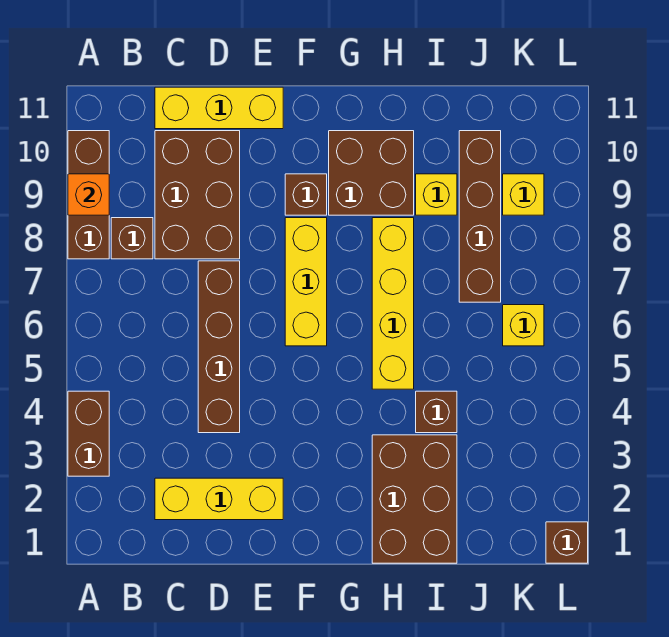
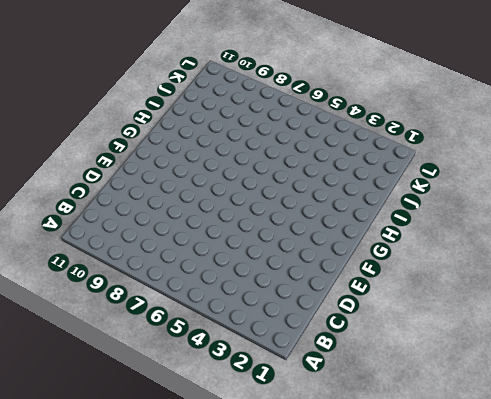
none -> brown brick A3:A4 level 1
none -> brown brick A8:A10 level 1
none -> brown brick B8 level 1

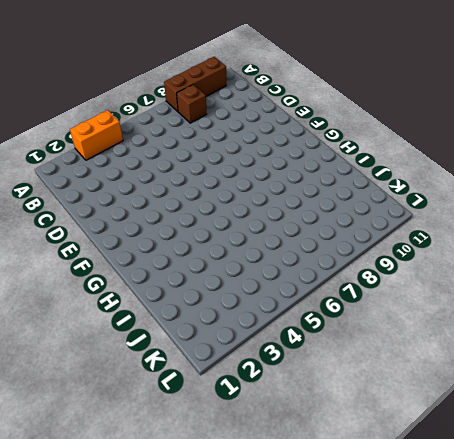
orange brick A3:A4 level 1 -> brown brick A3:A4 level 1
none -> yellow brick C2:E2 level 1
none -> brown brick C8:D10 level 1
none -> yellow brick C11:E11 level 1

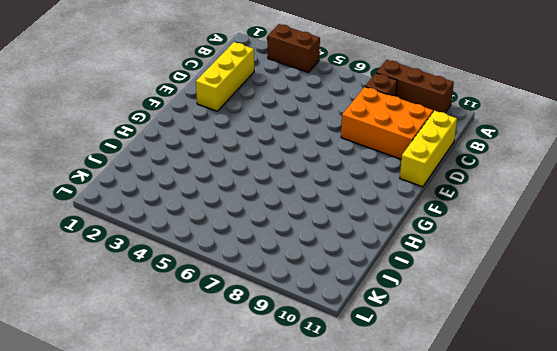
orange brick C8:D10 level 1 -> brown brick C8:D10 level 1
none -> brown brick D4:D7 level 1
none -> yellow brick F6:F8 level 1
none -> brown brick F9 level 1

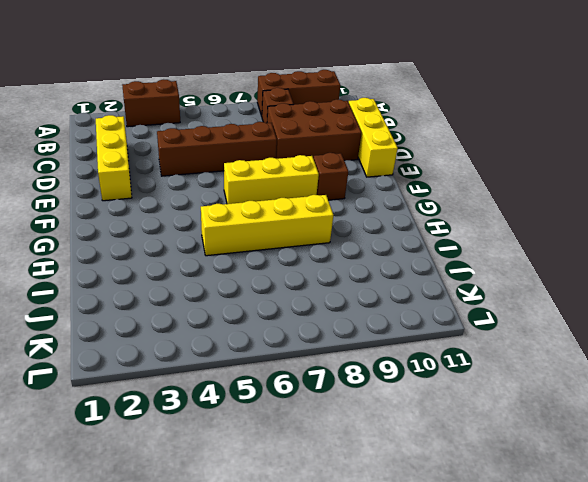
none -> brown brick G9:H10 level 1
none -> brown brick H1:I3 level 1
none -> brown brick I4 level 1

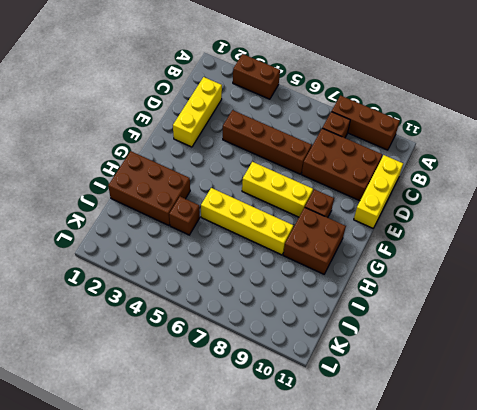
none -> yellow brick I9 level 1
none -> brown brick J7:J10 level 1
none -> yellow brick K6 level 1

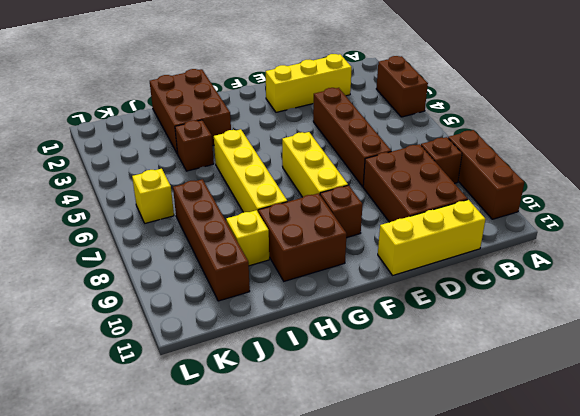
none -> yellow brick K9 level 1
none -> brown brick L1 level 1
none -> orange brick A9 level 2

